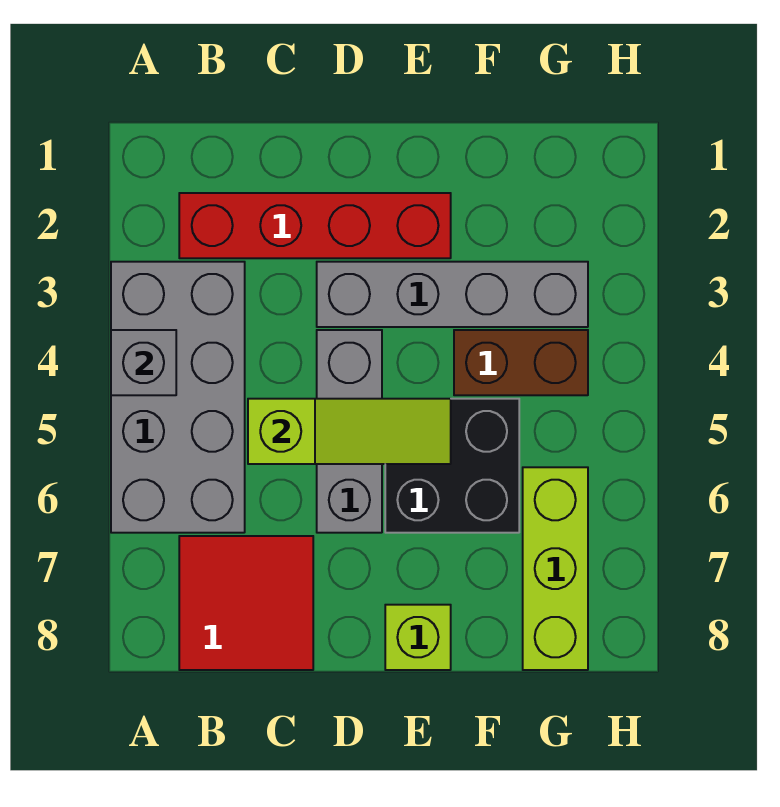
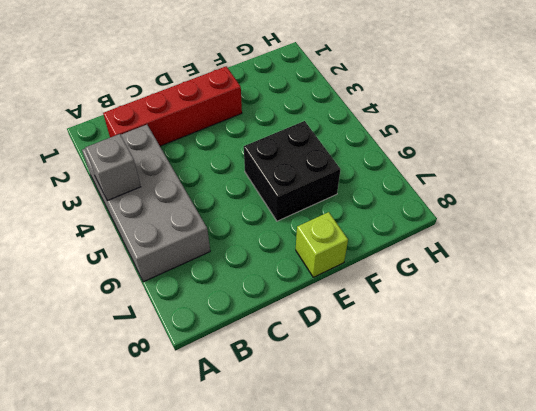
none -> red tile B7:C8 level 1
none -> grey brick D3:G3 level 1

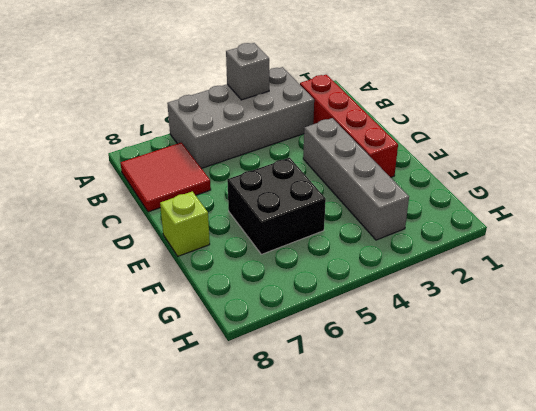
none -> grey brick D4:D6 level 1
none -> brown brick F4:G4 level 1

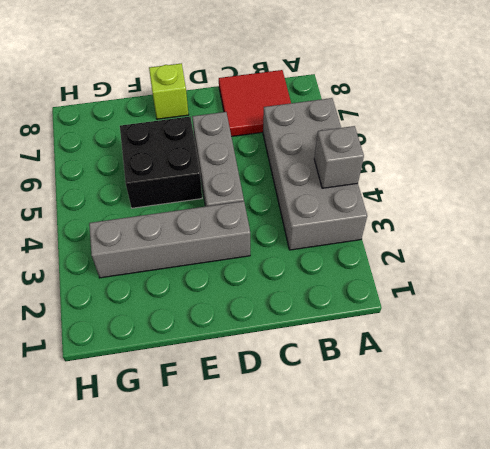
none -> red brick B2:E2 level 1
none -> brown brick F4:G4 level 1

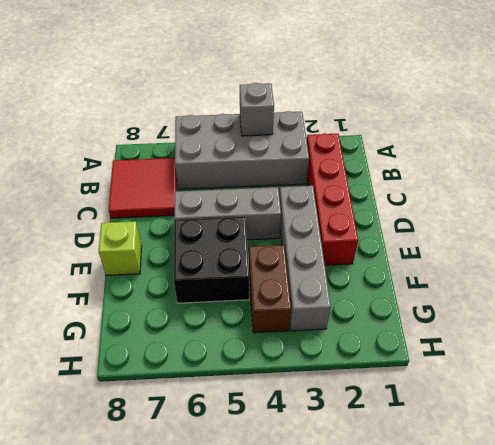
none -> lime brick G6:G8 level 1
none -> lime slope C5:E5 level 2 top C

